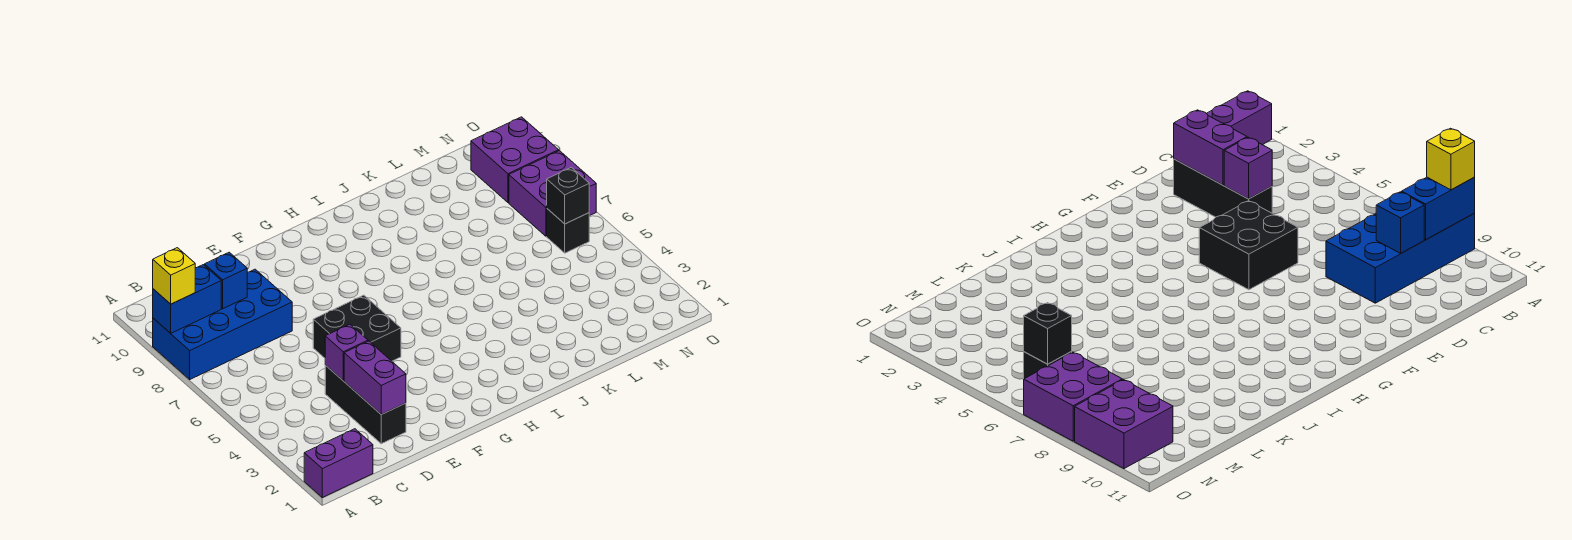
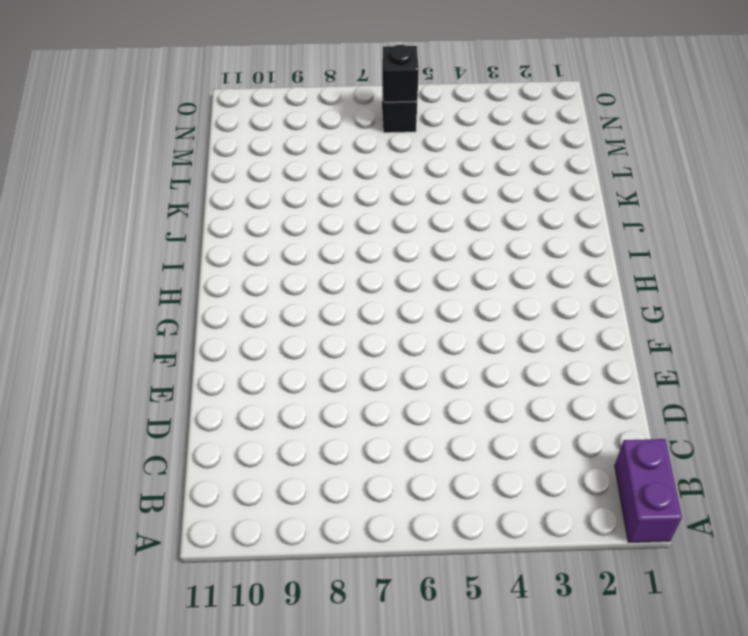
none -> blue brick A8:D9 level 1
none -> black brick D2:D4 level 1
none -> black brick E5:F6 level 1

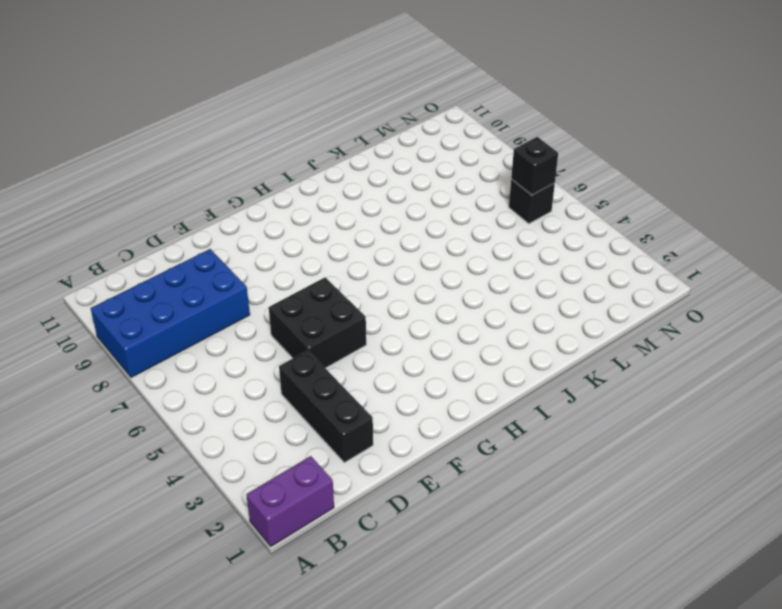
none -> purple brick N7:O8 level 1
none -> purple brick N9:O10 level 1
none -> blue brick A9:B9 level 2

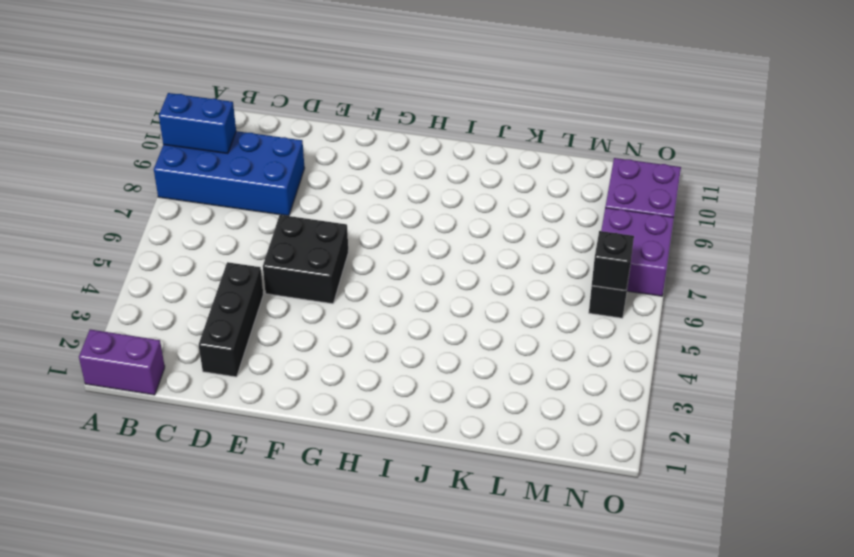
none -> blue brick C9 level 2
none -> purple brick D2:D3 level 2
none -> purple brick D4 level 2

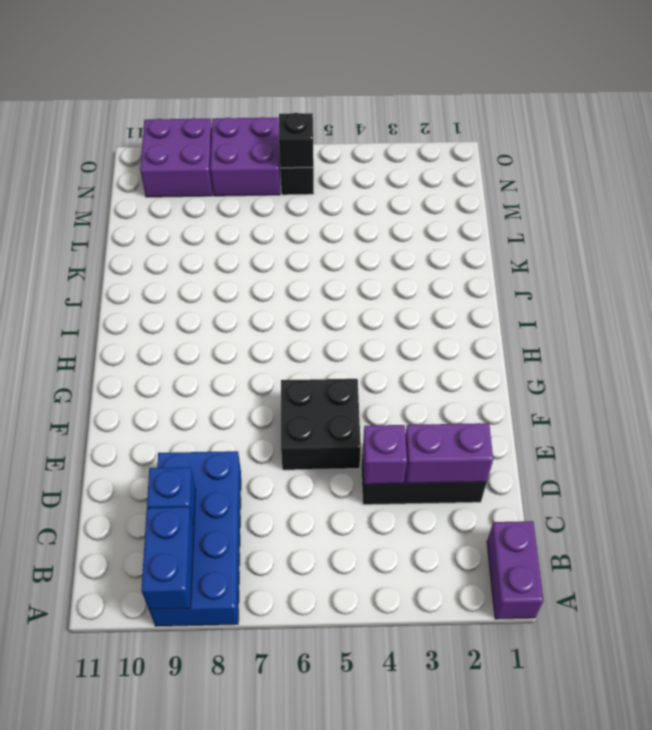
none -> yellow brick A9 level 3

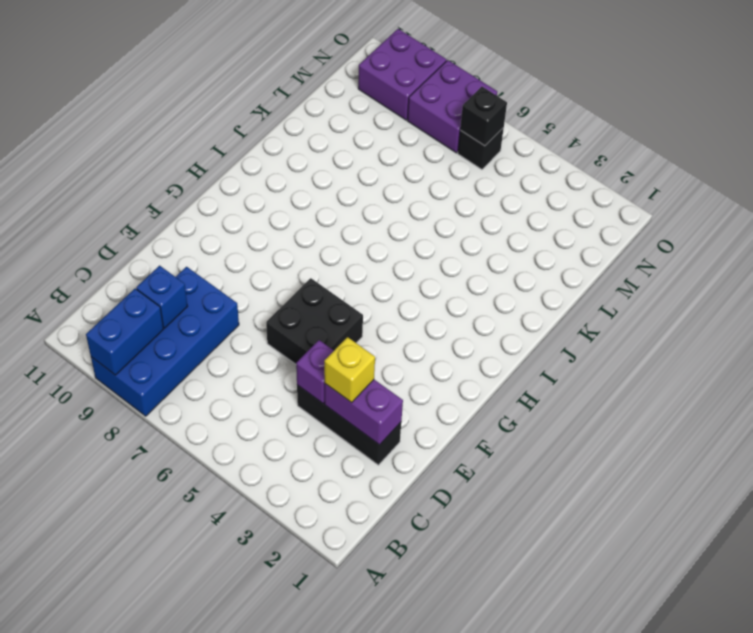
yellow brick D3 level 3 -> yellow brick A9 level 3
none -> purple brick A1:B1 level 1

